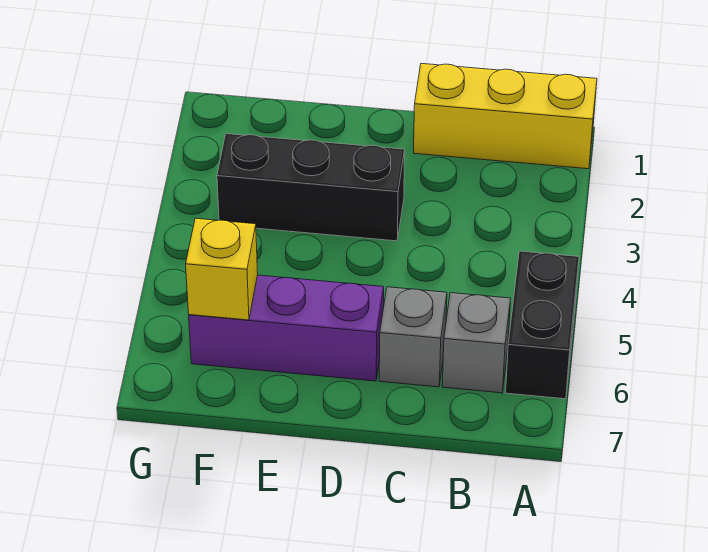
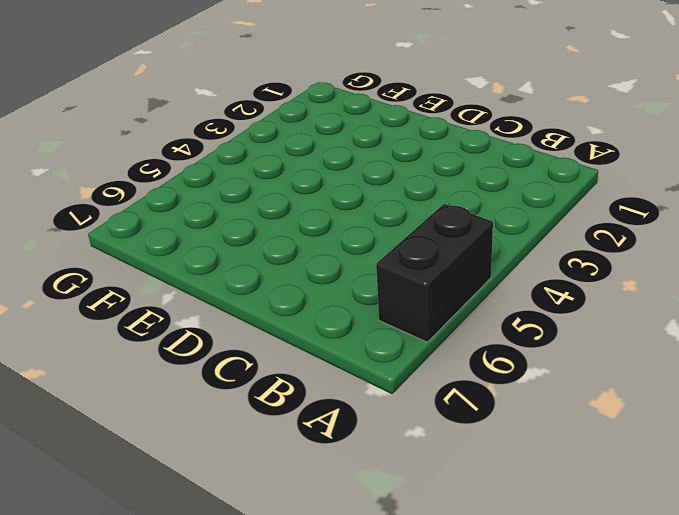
none -> yellow brick A1:C1 level 1
none -> grey brick B6 level 1

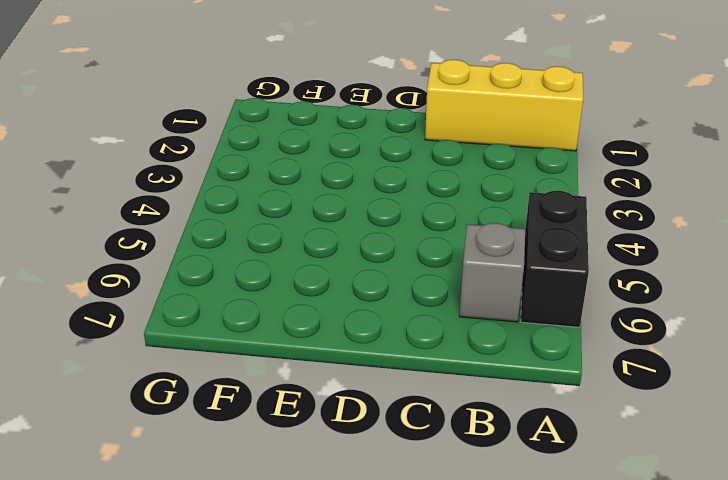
none -> grey brick C6 level 1
none -> black brick D3:F3 level 1

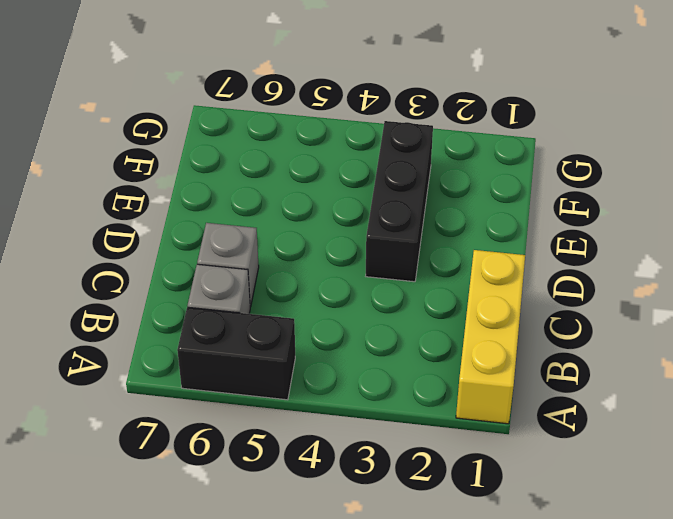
none -> purple brick D6:F6 level 1
none -> yellow brick F6 level 2

